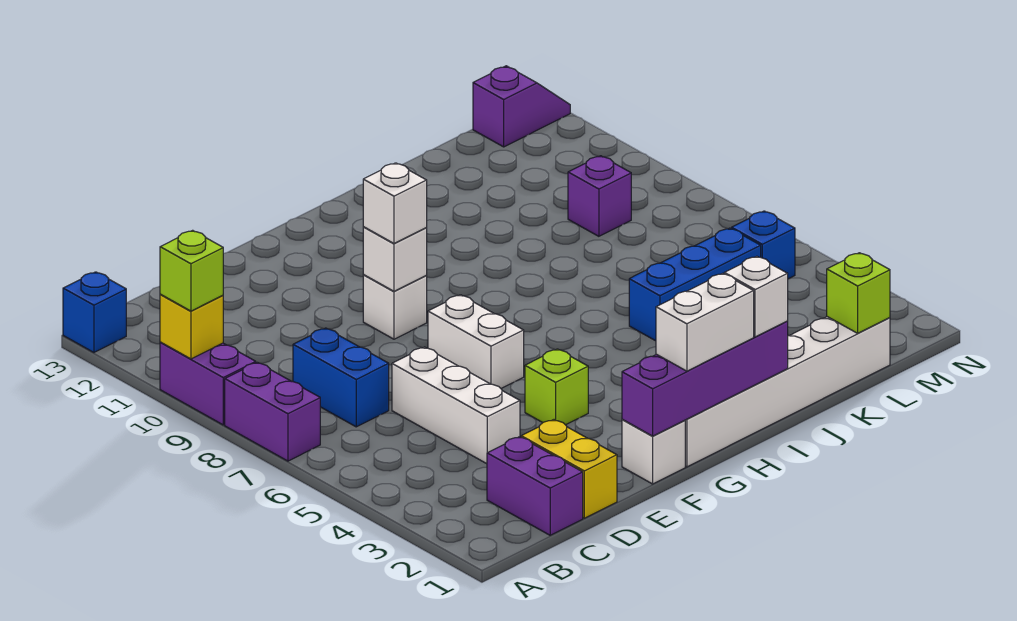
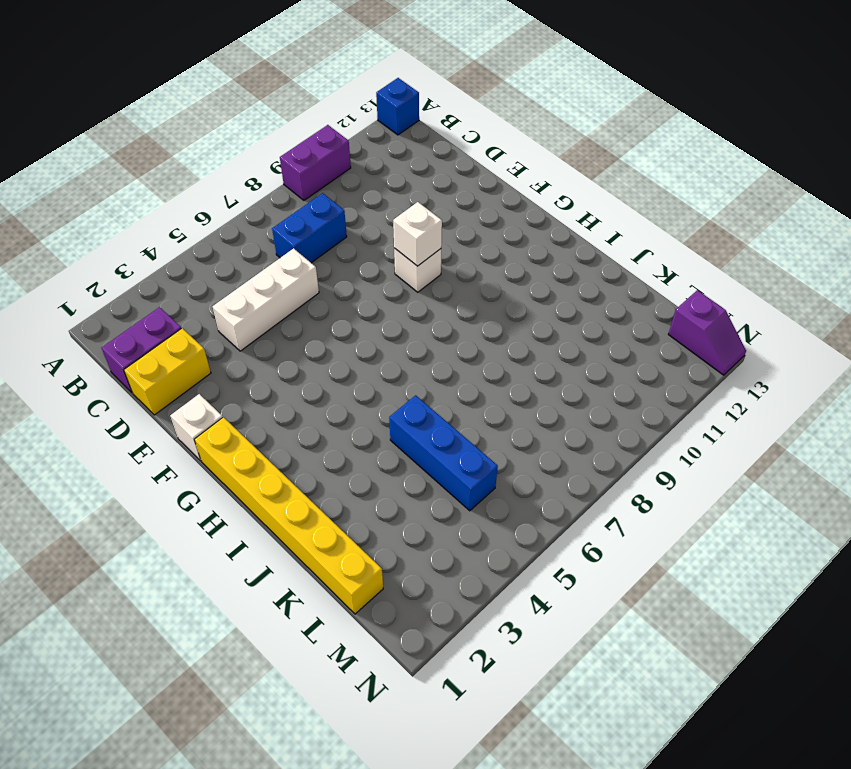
yellow brick G1:L1 level 1 -> white brick G1:L1 level 1
none -> purple brick A7:A8 level 1
none -> lime brick F4 level 1
none -> white brick F6:F7 level 1

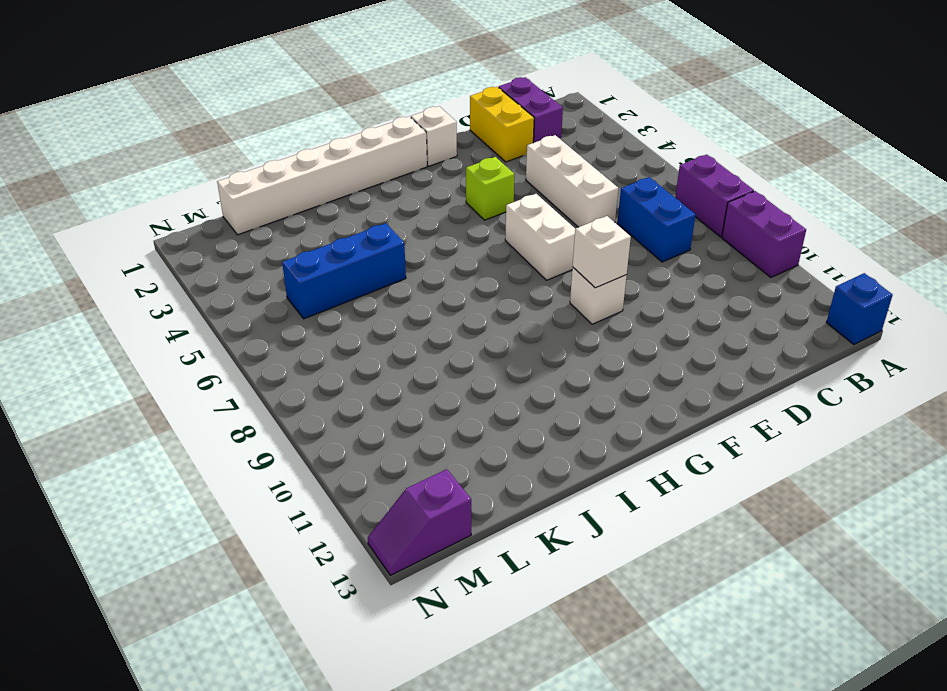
none -> purple brick L9 level 1
none -> blue brick M5 level 1
none -> yellow brick A10 level 2

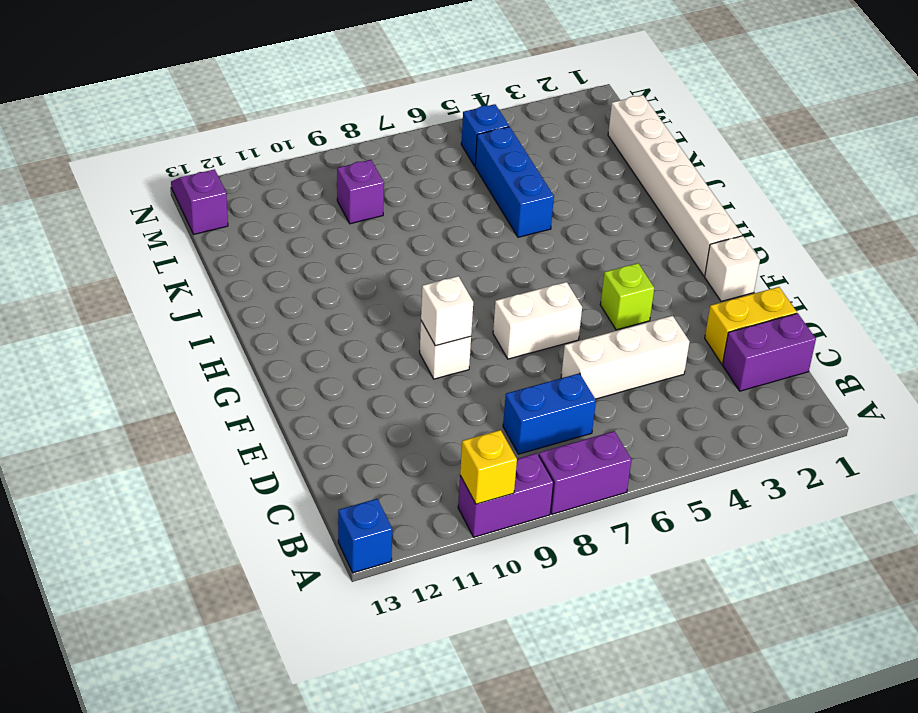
none -> purple brick F1:I1 level 2
none -> lime brick L1 level 2
none -> lime brick A10 level 3

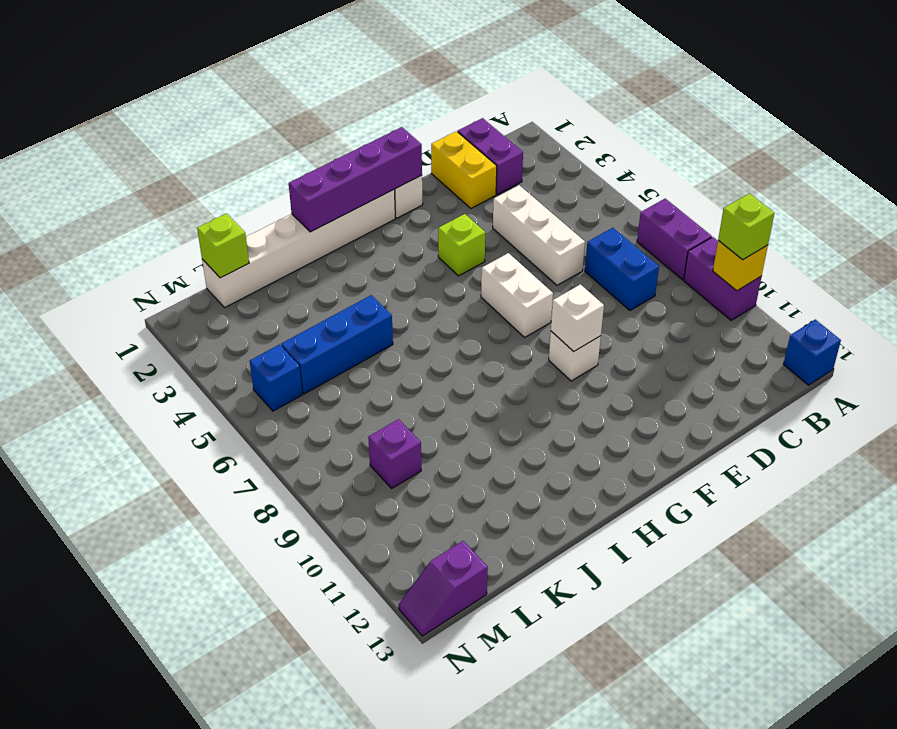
none -> white brick F9 level 3
none -> white brick G1:H1 level 3
none -> white brick I1 level 3

